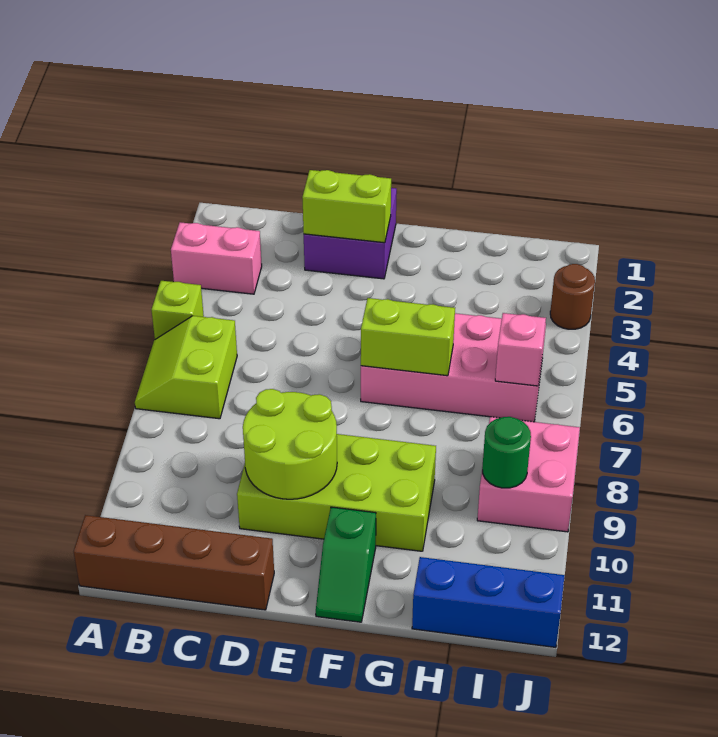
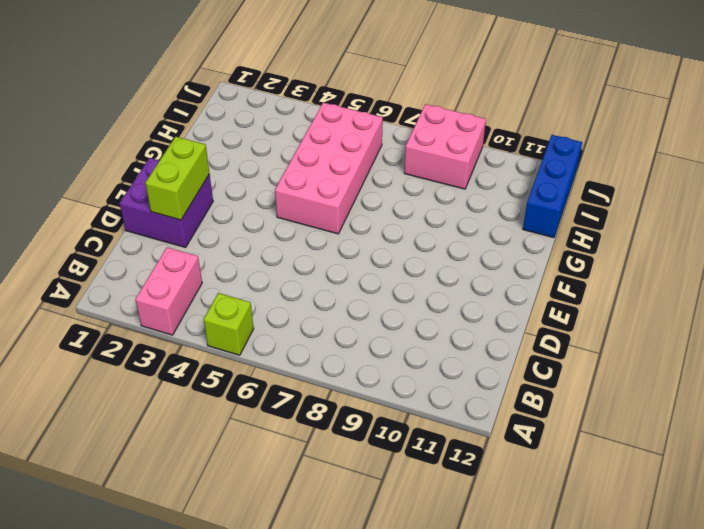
none -> lime slope A6:B7 level 1 top B
none -> brown brick A12:D12 level 1
none -> lime brick D9:G10 level 1

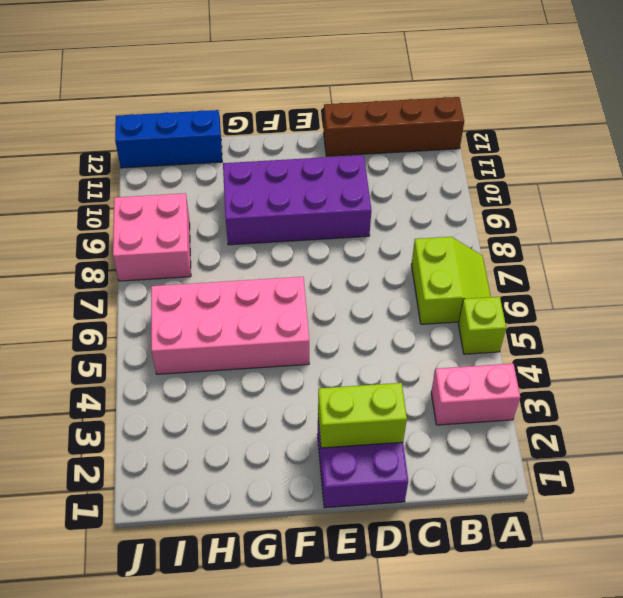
purple brick D9:G10 level 1 -> lime brick D9:G10 level 1
none -> green slope F11:F12 level 1 top 11
none -> brown round brick J3 level 1
none -> lime round brick D9:E10 level 2

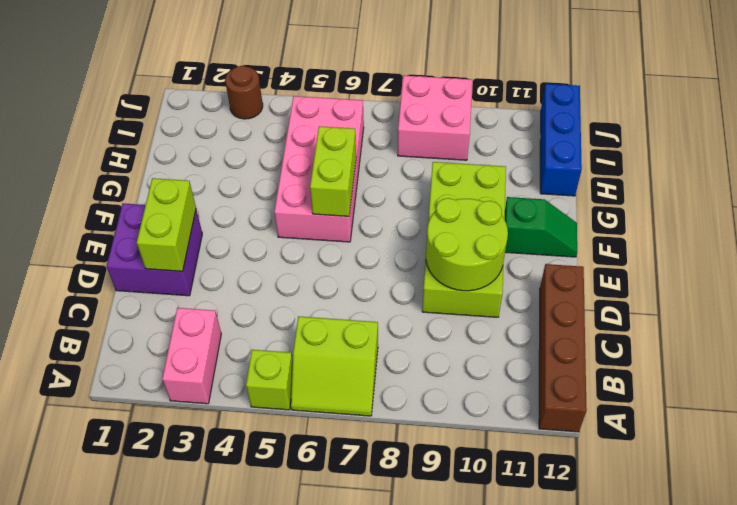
none -> pink brick I6 level 2
none -> green round brick I9 level 2

